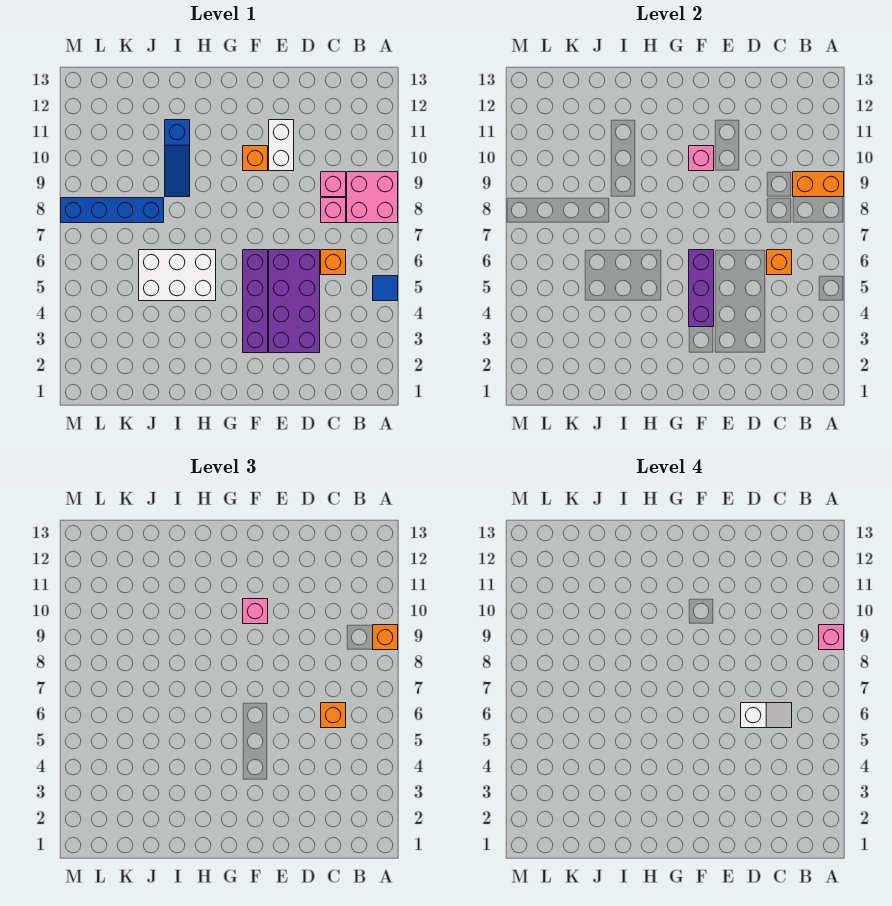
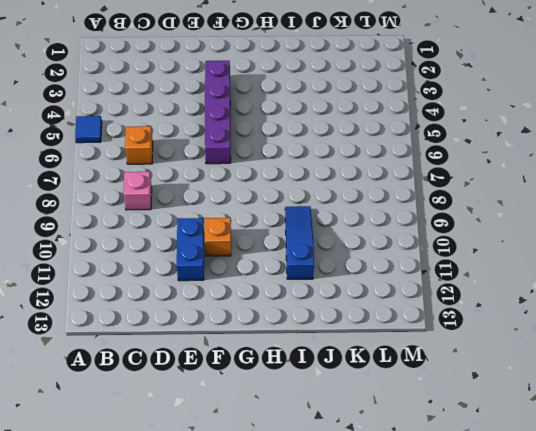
blue brick E10:E11 level 1 -> white brick E10:E11 level 1
none -> pink brick A8:B9 level 1
none -> pink brick C9 level 1
none -> purple brick D3:E6 level 1

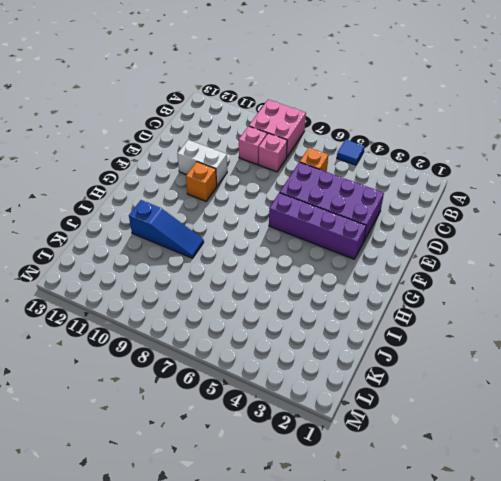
none -> white brick H5:J6 level 1
none -> blue brick J8:M8 level 1
none -> orange brick A9:B9 level 2

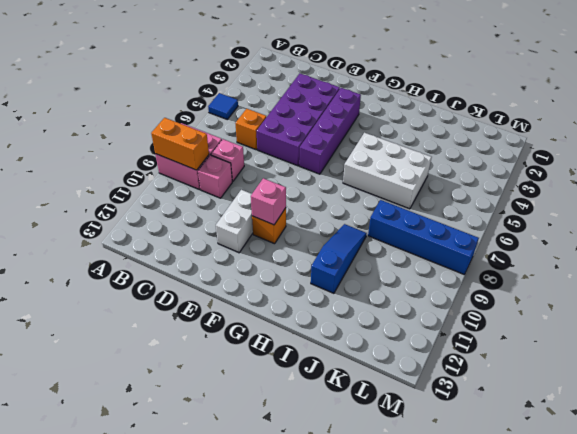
none -> orange brick C6 level 2
none -> purple brick F4:F6 level 2
none -> orange brick A9 level 3

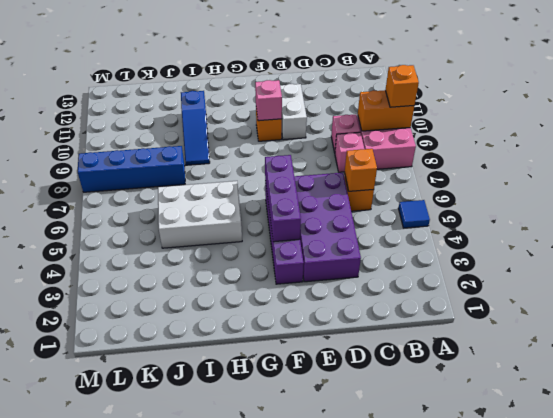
none -> orange brick C6 level 3
none -> pink brick F10 level 3
none -> pink brick A9 level 4

